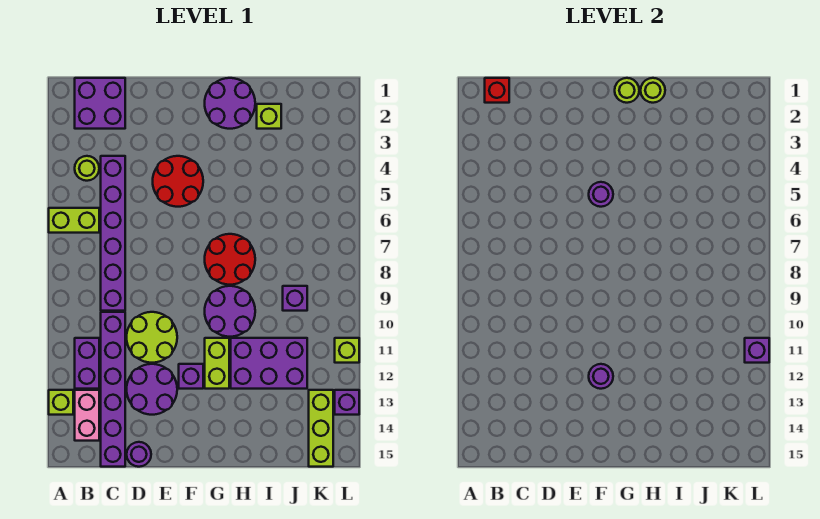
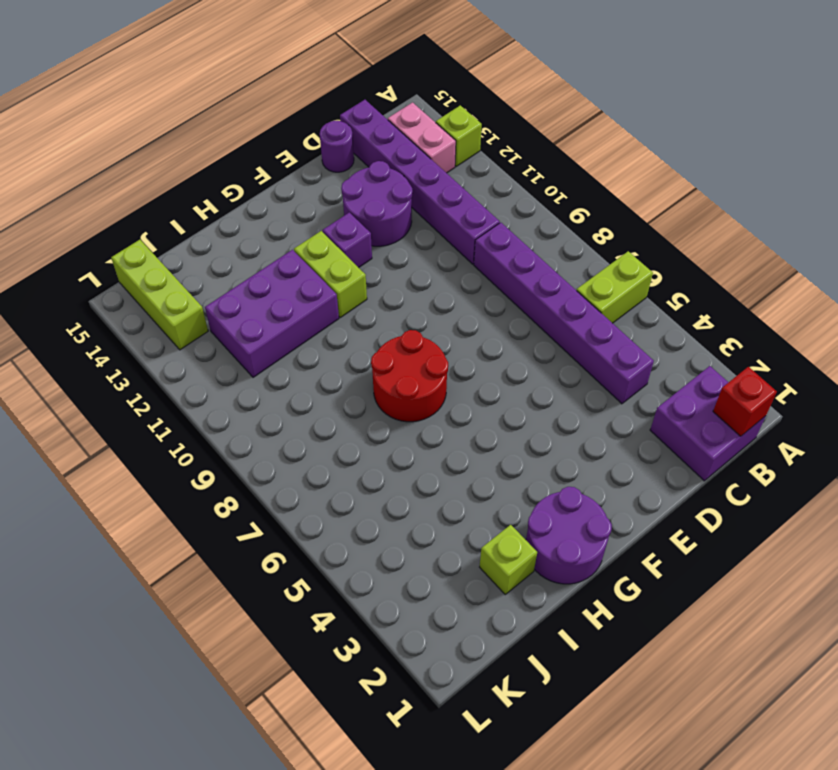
none -> lime round brick B4 level 1
none -> purple brick B11:B12 level 1
none -> lime round brick D10:E11 level 1

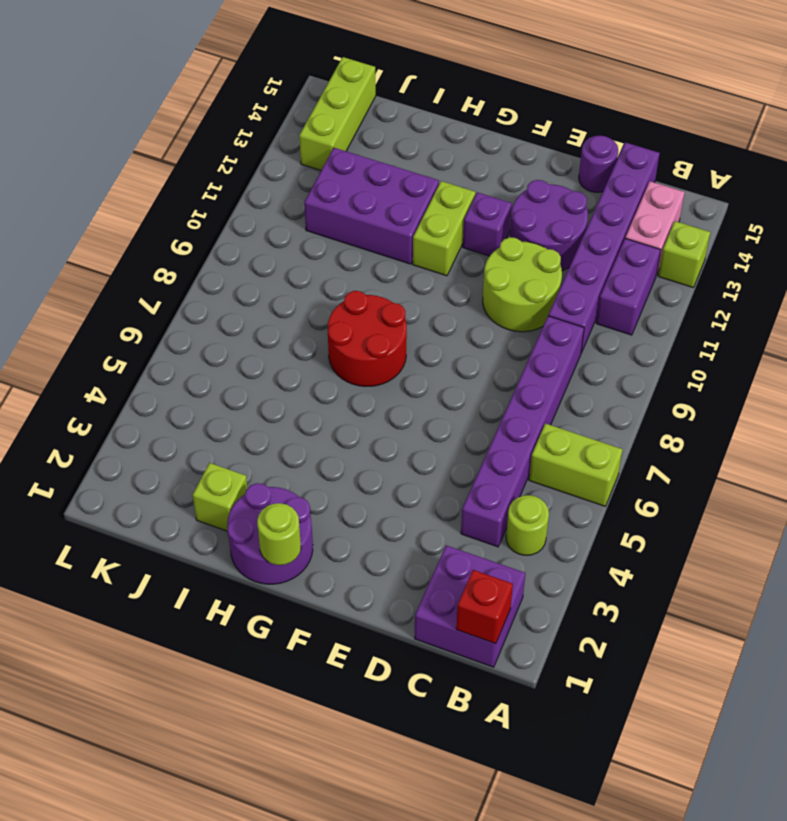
none -> red round brick E4:F5 level 1
none -> purple round brick G9:H10 level 1
none -> purple brick J9 level 1

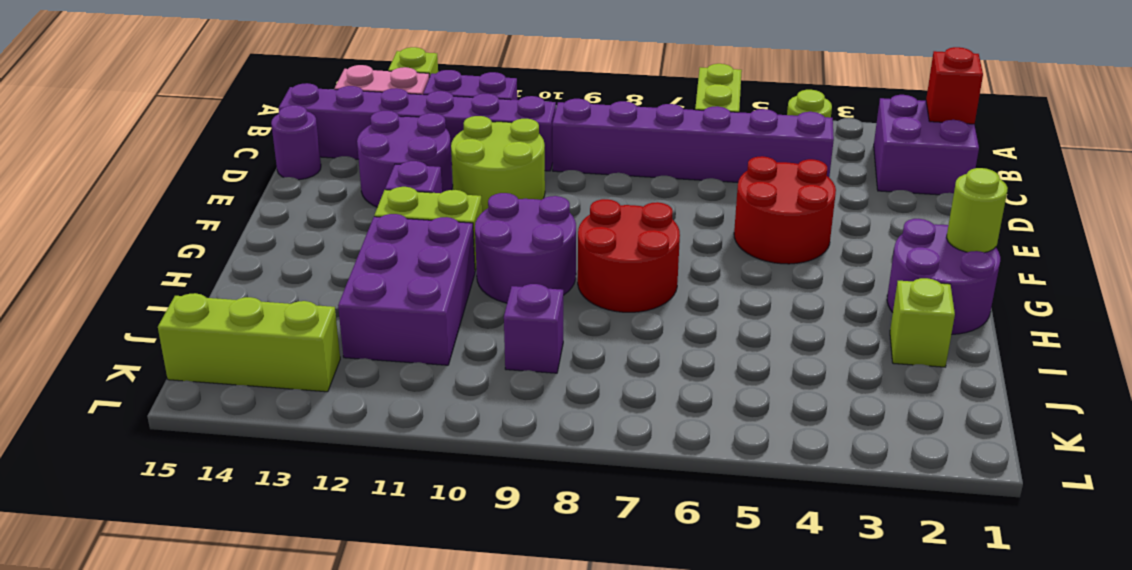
none -> lime brick L11 level 1
none -> purple brick L13 level 1
none -> purple round brick F5 level 2

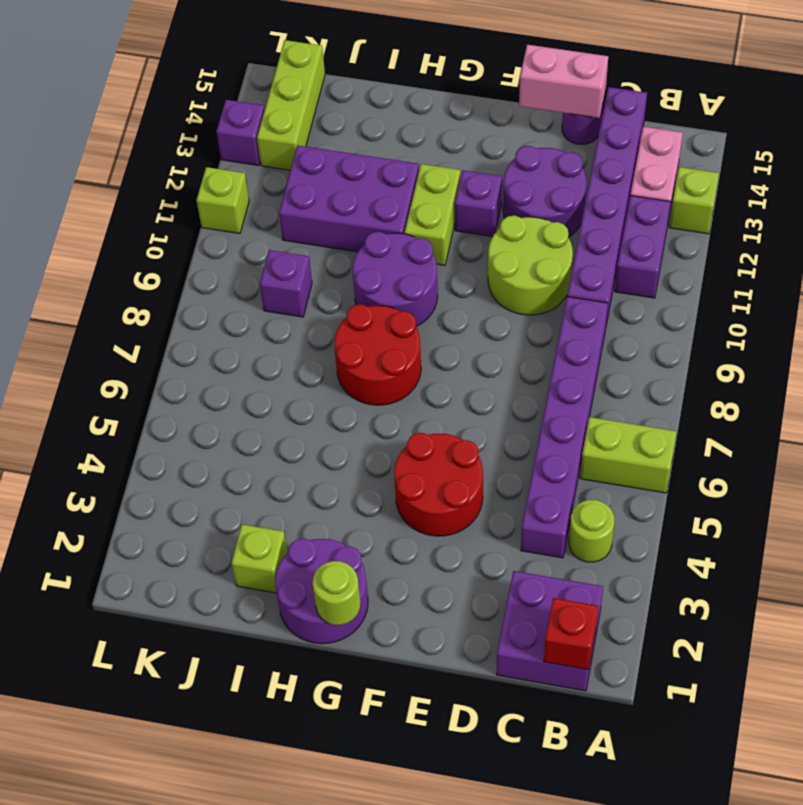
pink brick D15:E15 level 2 -> none
none -> purple round brick F5 level 2
none -> purple round brick F12 level 2
none -> lime round brick H1 level 2

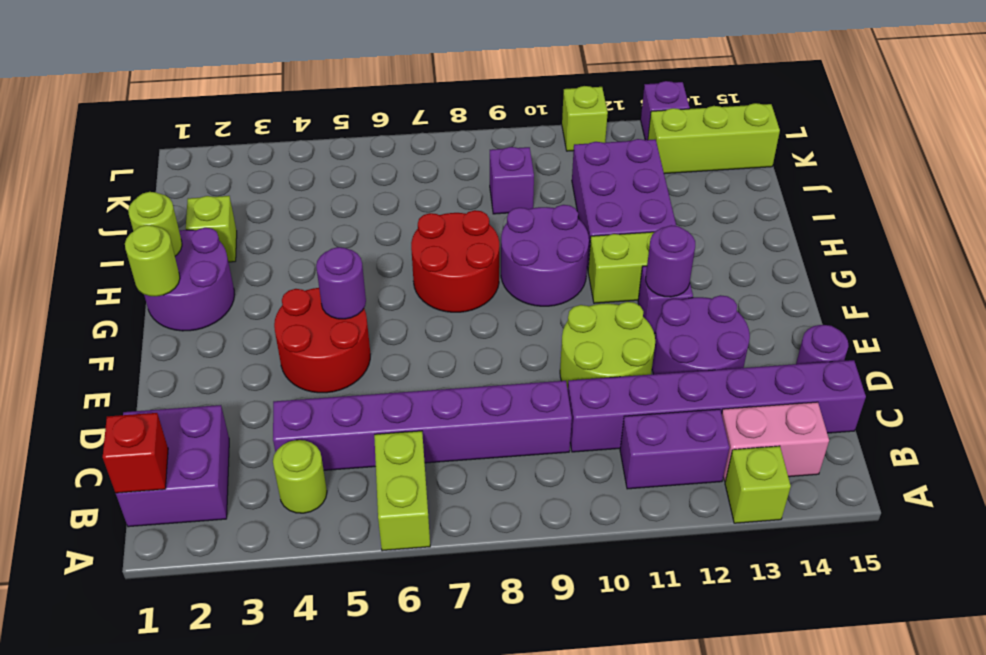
none -> purple brick L11 level 2

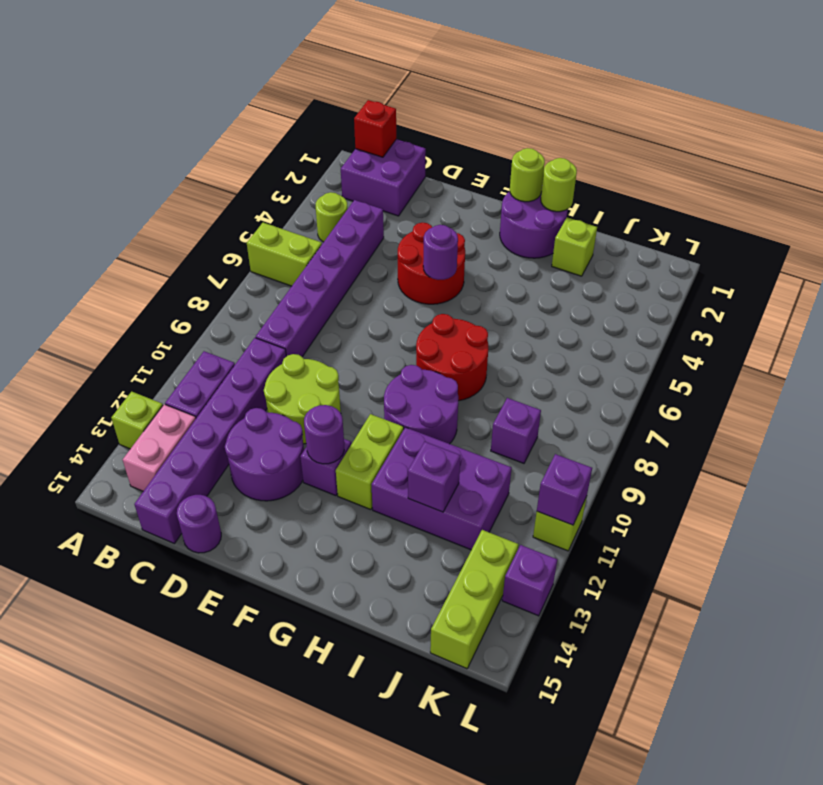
purple brick I12 level 2 -> none

